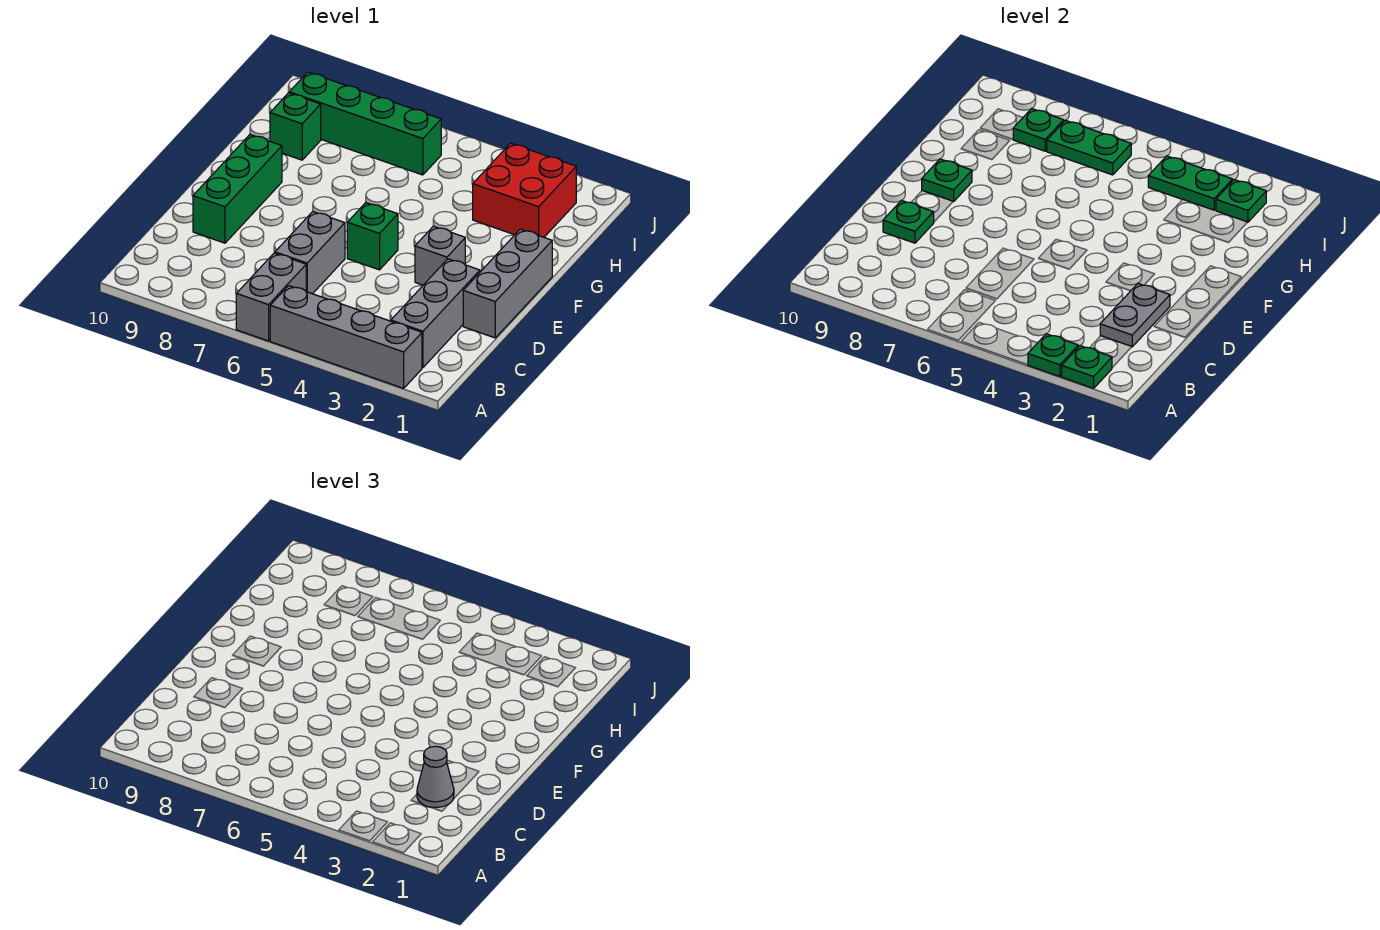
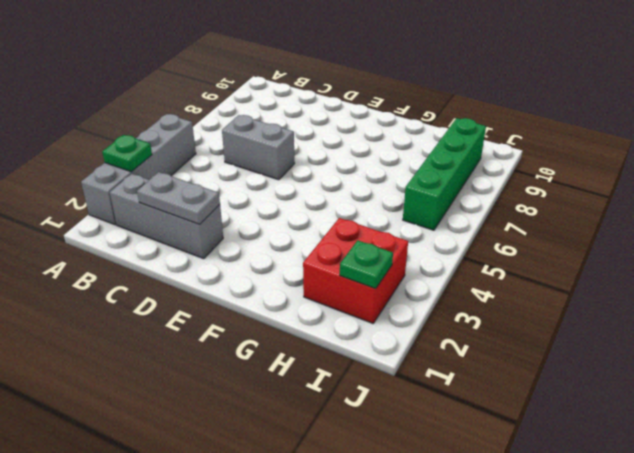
none -> grey brick A6:B6 level 1
none -> grey brick D1:F1 level 1
none -> green brick D9:F9 level 1

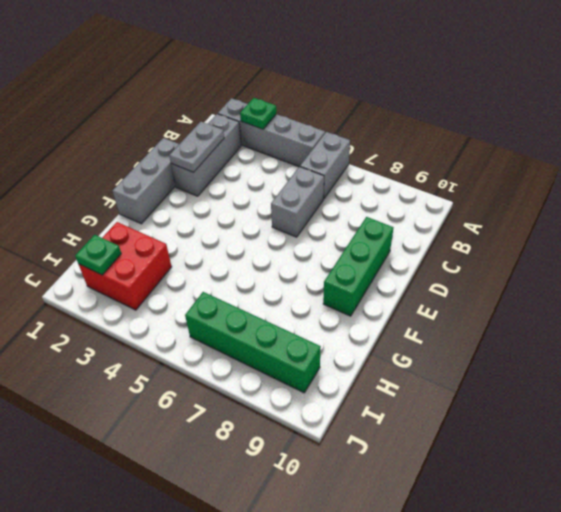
none -> grey brick E3 level 1
none -> green brick E5 level 1
none -> green brick H9 level 1

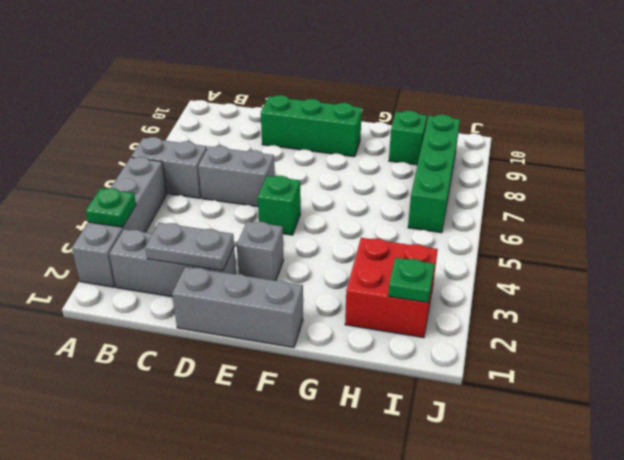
none -> green plate A2 level 2
none -> green plate D9 level 2
none -> green plate F9 level 2

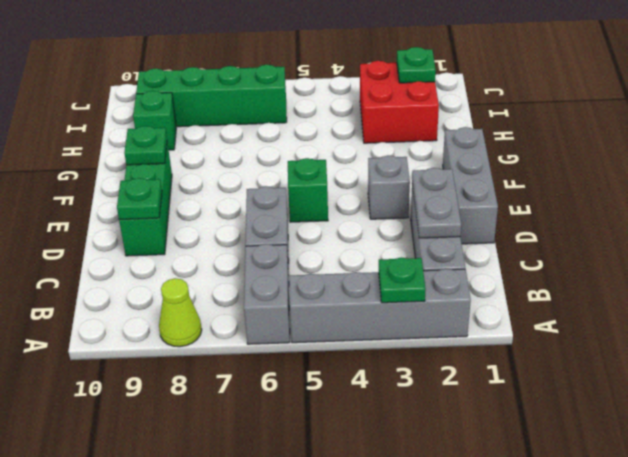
lime cone A8 level 1 -> none
none -> green plate A2 level 2
none -> green plate I3:I4 level 2
none -> green plate I6:I7 level 2

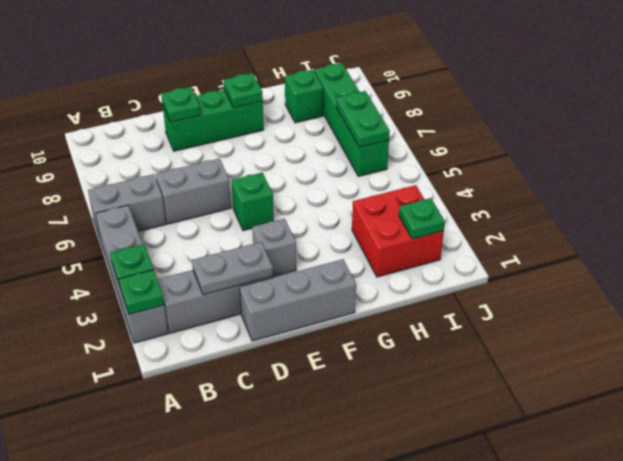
none -> green plate I3:I4 level 2
none -> green plate I8 level 2
none -> grey cone C2 level 3

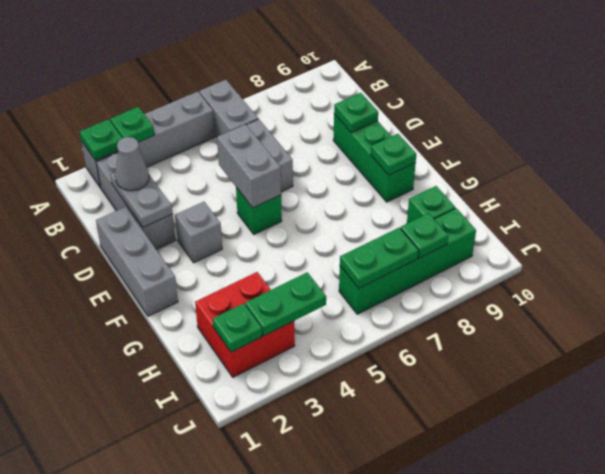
grey brick D5:E5 level 2 -> none

